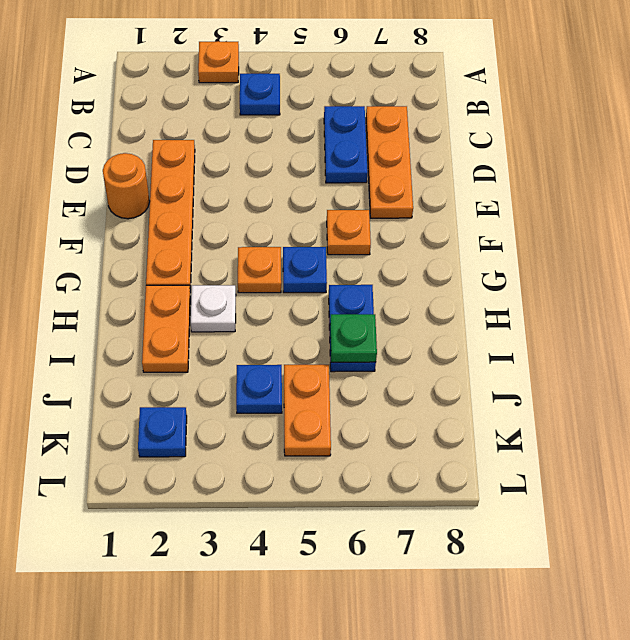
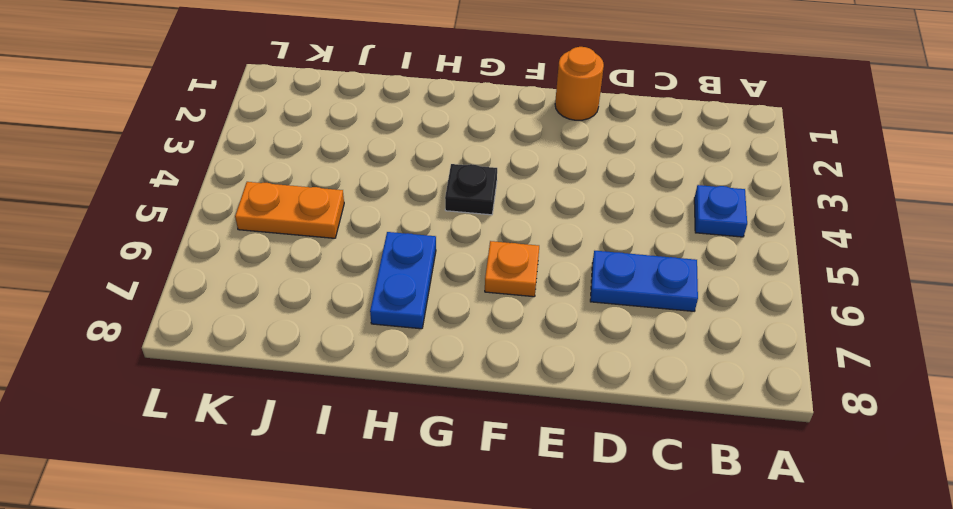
black plate G4 level 1 -> orange plate G4 level 1
blue plate H6:H7 level 1 -> blue plate H6:I6 level 1
none -> orange plate A3 level 1
none -> orange plate C7:E7 level 1
none -> orange plate D2:G2 level 1

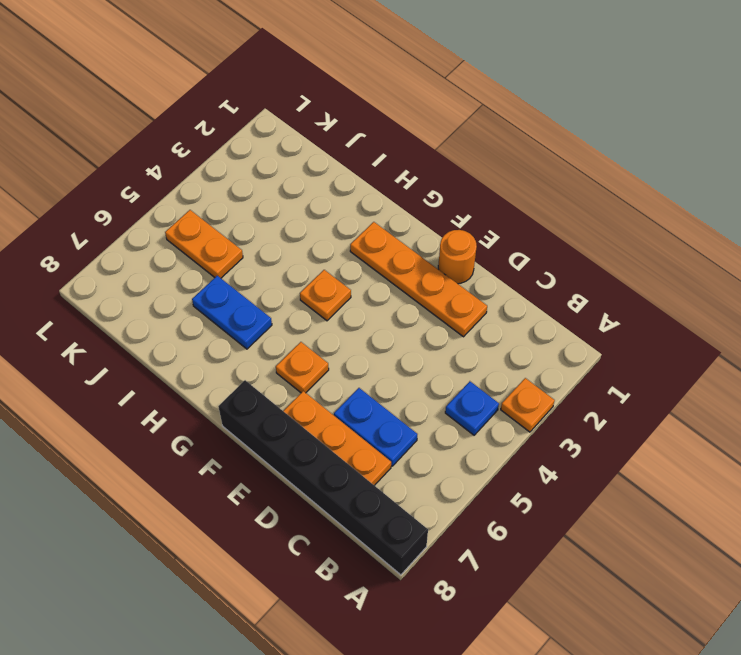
black brick A8:F8 level 1 -> none
none -> blue plate G5 level 1
none -> orange plate H2:I2 level 1
none -> white plate H3 level 1

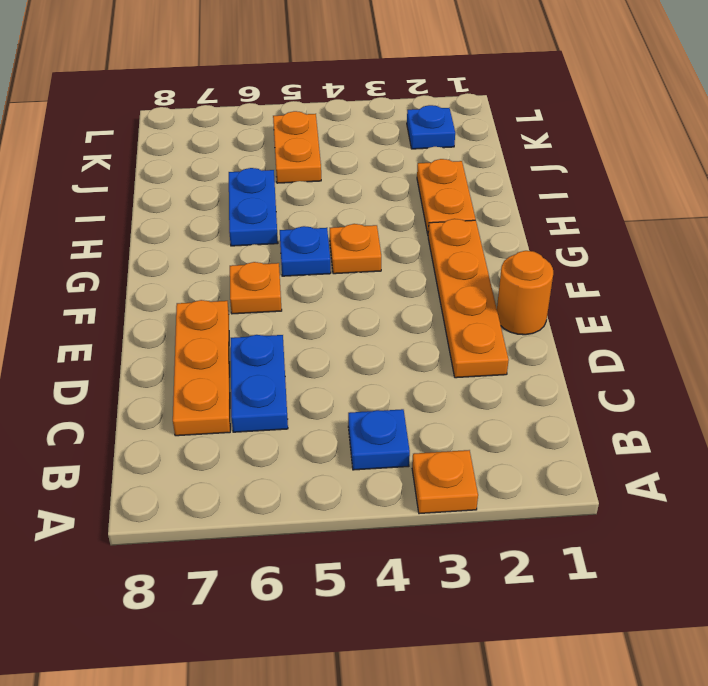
none -> white plate H3 level 1
none -> blue plate J4 level 1
none -> green plate I6 level 2

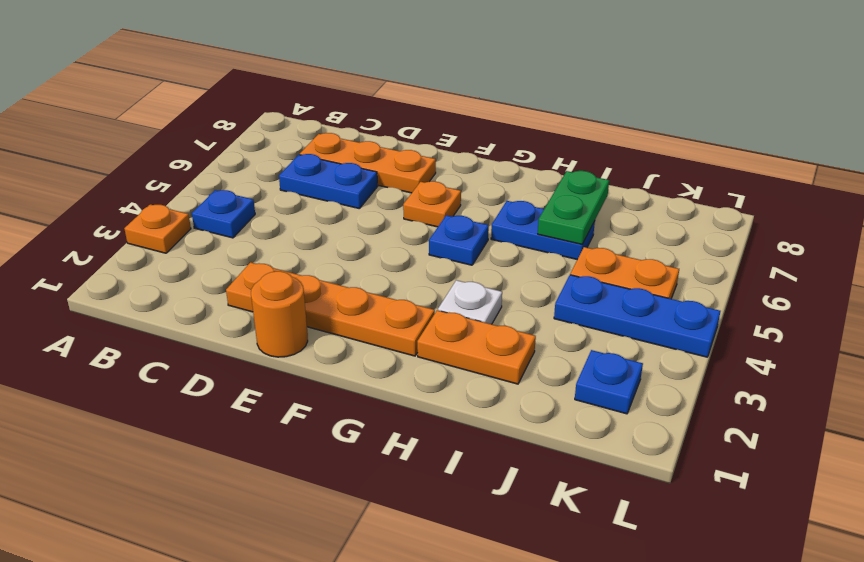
green plate I6:I7 level 2 -> green plate I6 level 2
blue plate J4:L4 level 1 -> blue plate J4 level 1
none -> orange plate G4 level 1

